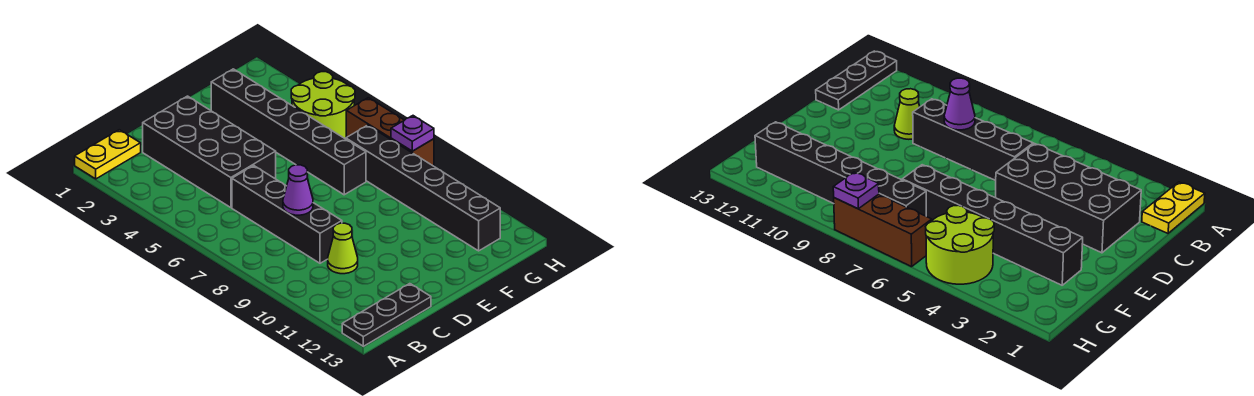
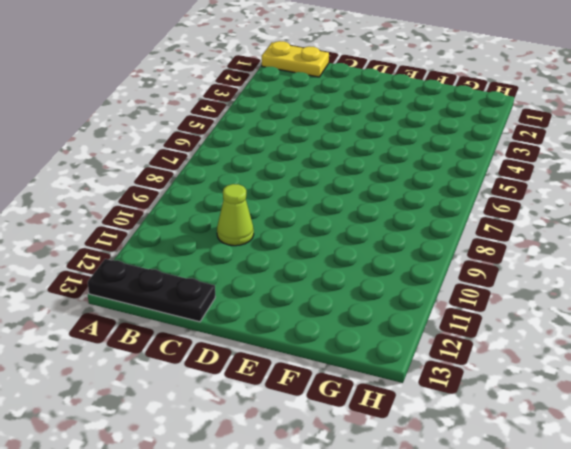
none -> black brick C2:D5 level 1
none -> black brick C6:C9 level 1

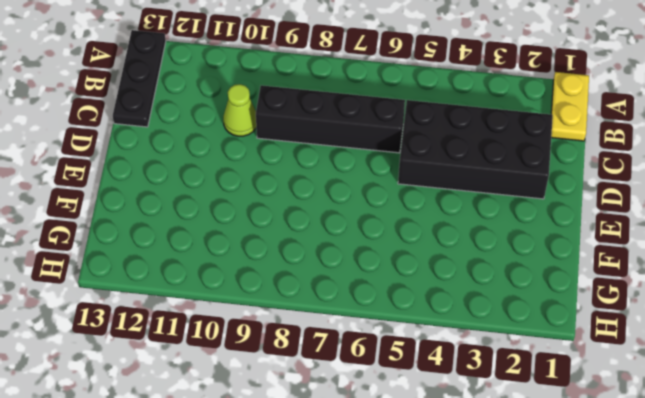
none -> black brick F2:F7 level 1
none -> lime round brick G4:H5 level 1

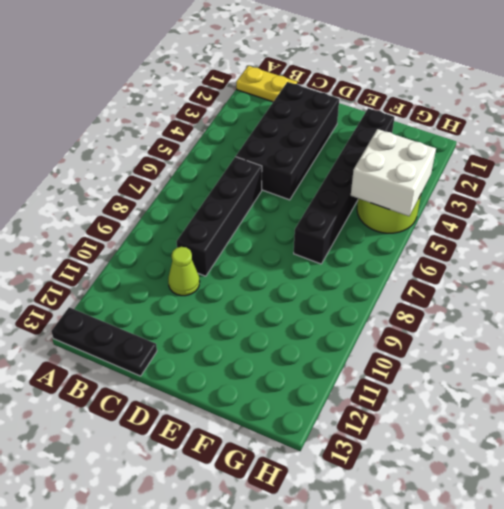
white brick G4:H5 level 2 -> none
none -> black brick G7:G12 level 1
none -> brown brick H6:H8 level 1

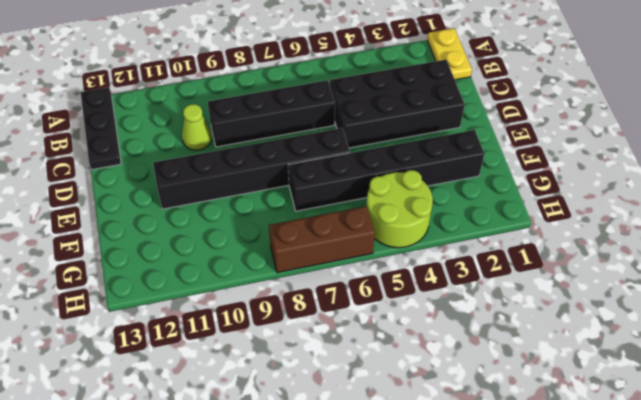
black brick E6:E11 level 1 -> black brick G7:G12 level 1
none -> purple cone C8 level 2
none -> purple plate H8 level 2

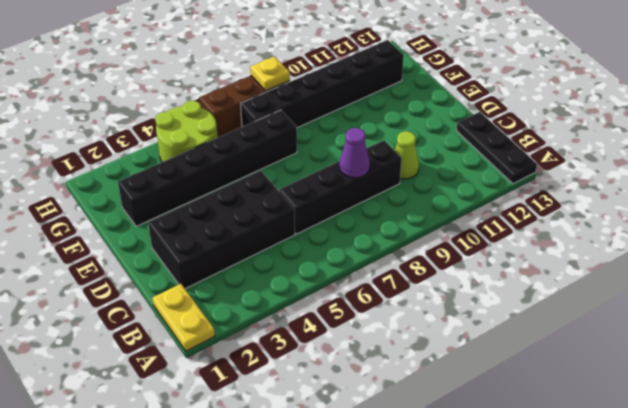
yellow plate H8 level 2 -> purple plate H8 level 2

